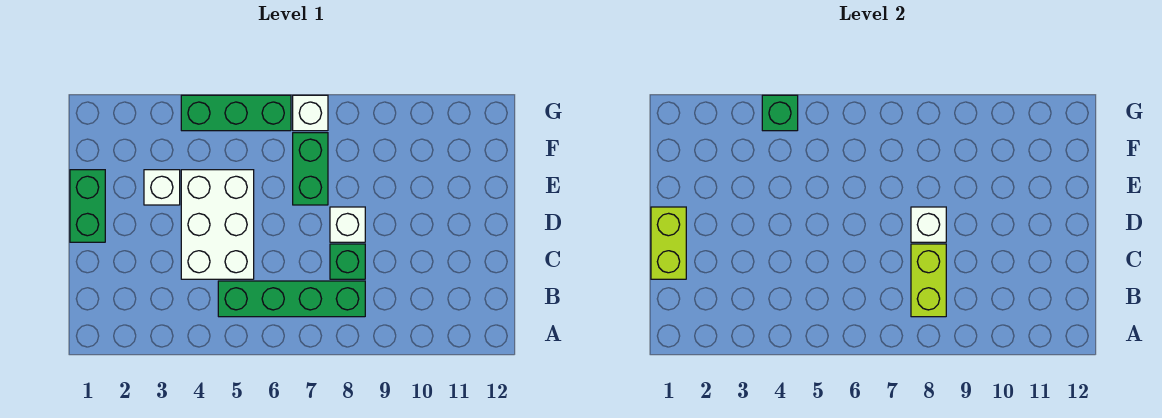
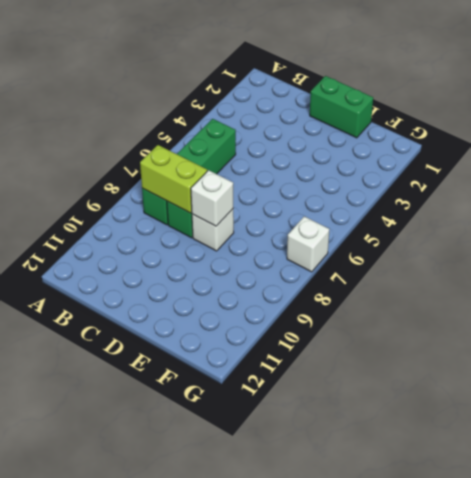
none -> white brick C4:E5 level 1
none -> white brick E3 level 1
none -> green brick E7:F7 level 1

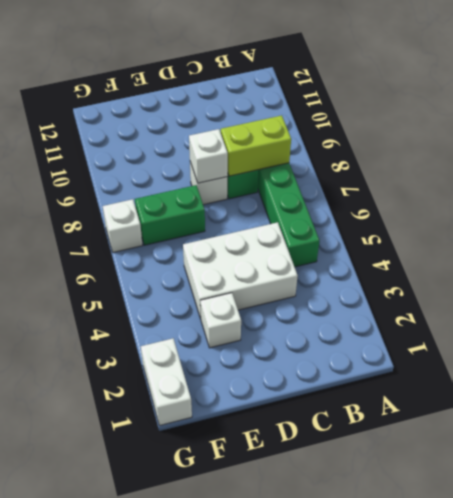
white brick G1:G2 level 1 -> none
none -> green brick D1:E1 level 1
none -> green brick G4:G6 level 1
none -> lime brick C1:D1 level 2

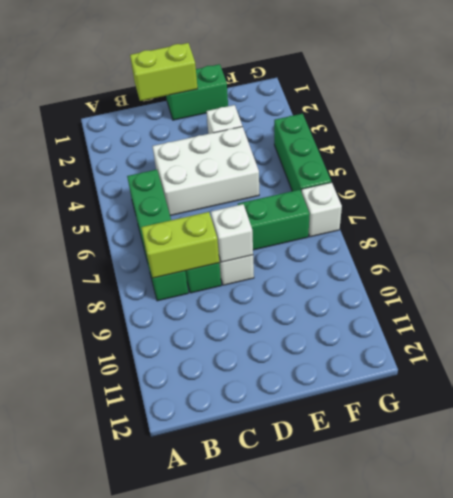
none -> green brick G4 level 2

